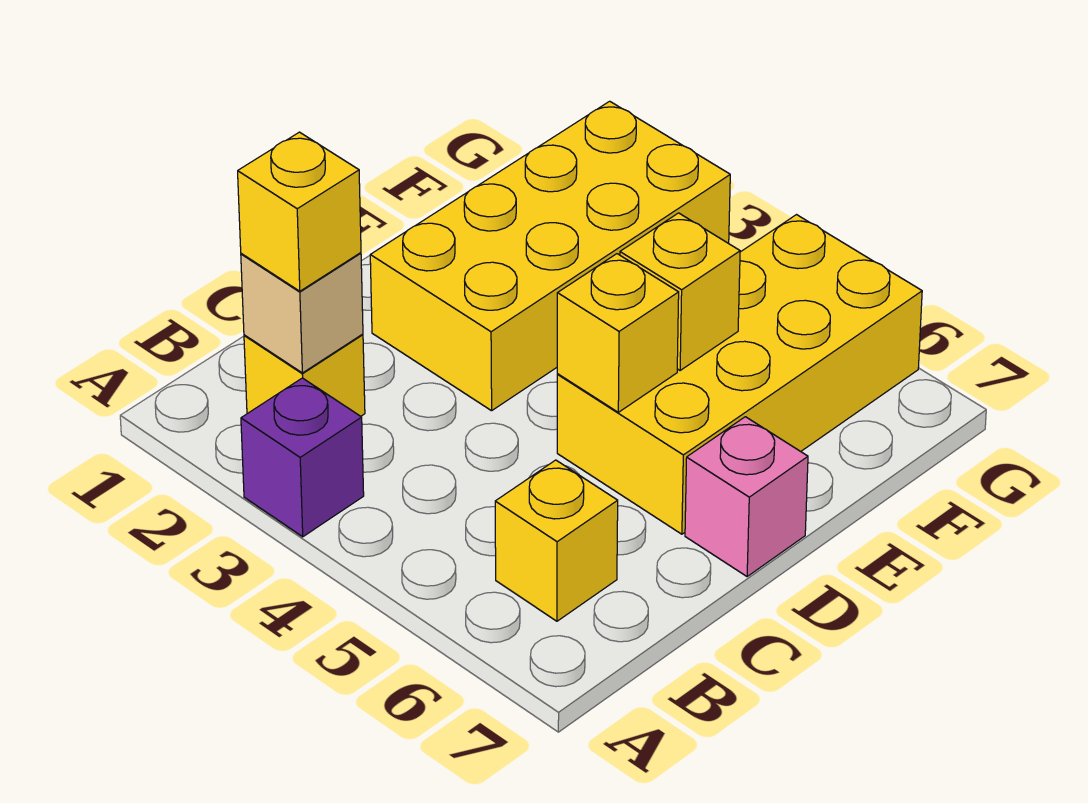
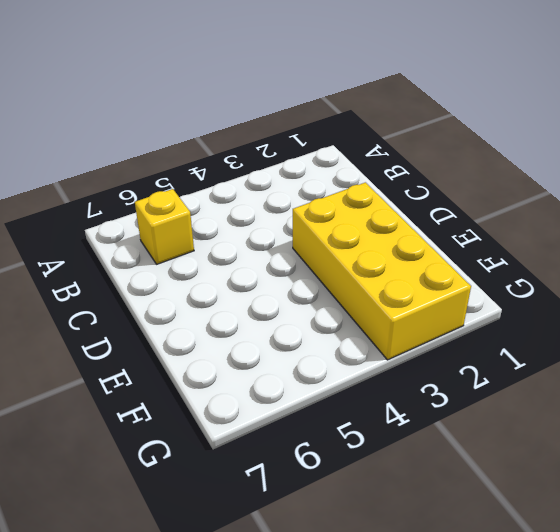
none -> purple brick A3 level 1
none -> yellow brick B2 level 1

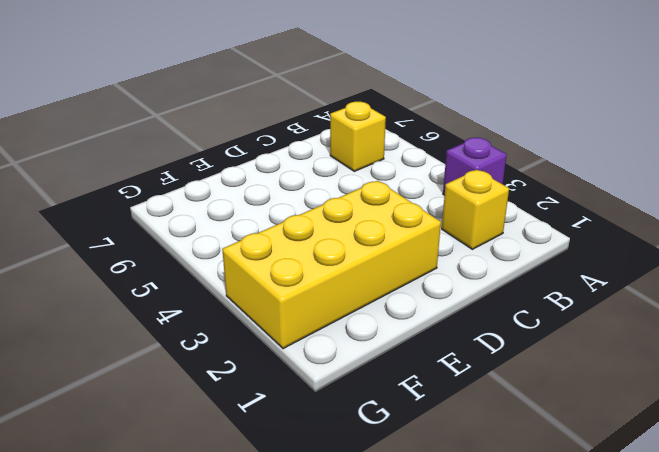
none -> yellow brick D5:G6 level 1
none -> pink brick D7 level 1

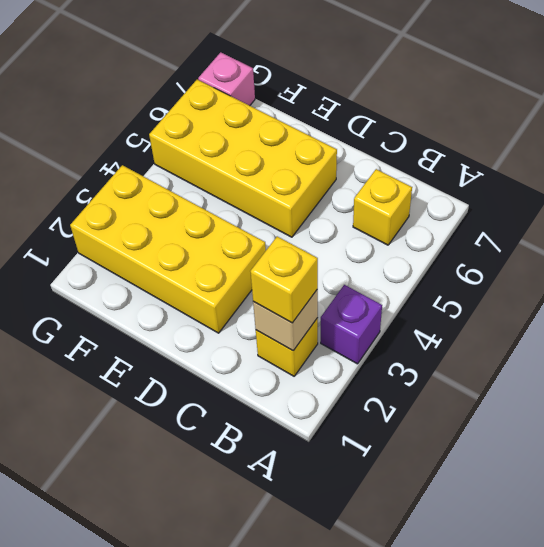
pink brick G7 level 1 -> pink brick D7 level 1
none -> yellow brick D5 level 2
none -> yellow brick E5 level 2

